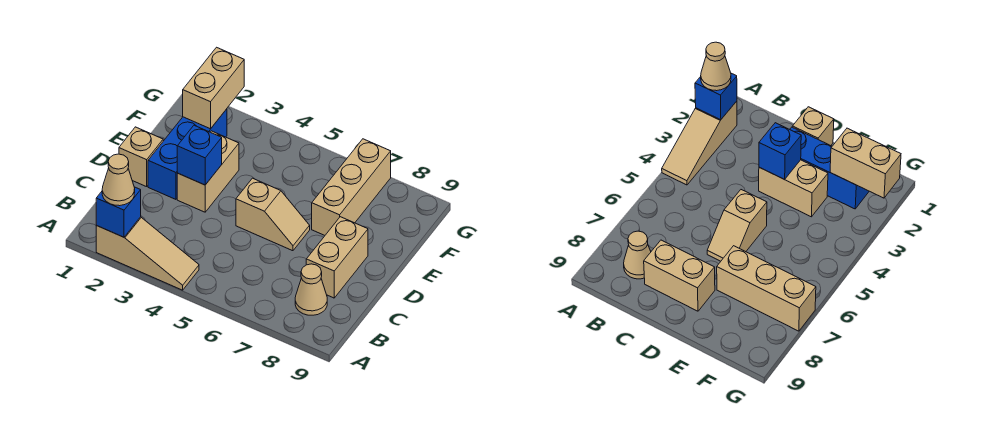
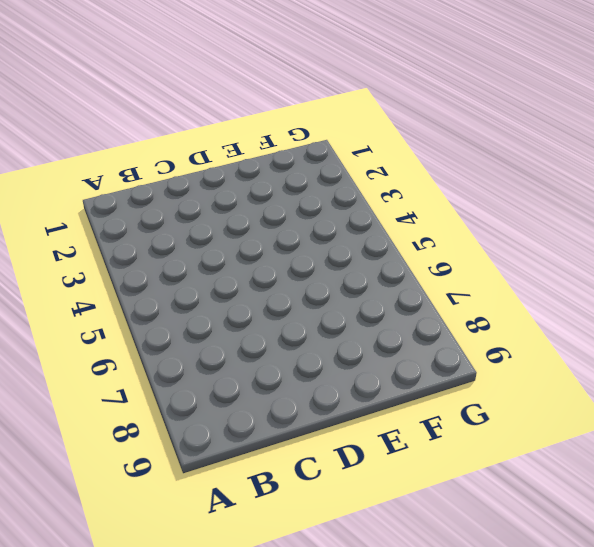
none -> tan slope A2:A4 level 1 top 2
none -> tan cone B8 level 1
none -> tan brick C8:D8 level 1

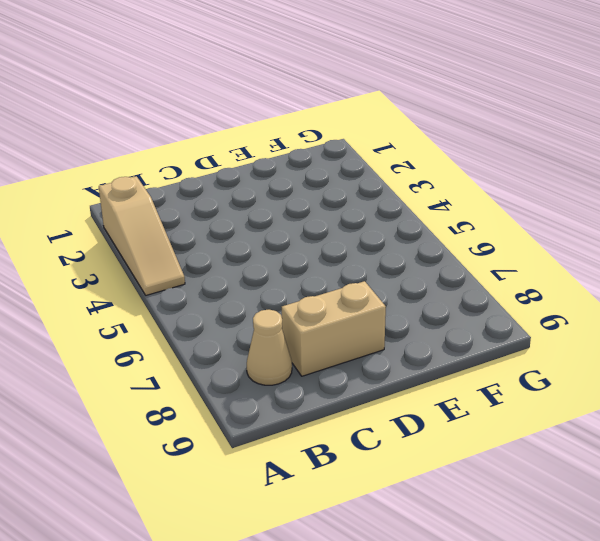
none -> tan brick D1 level 1
none -> blue brick D2:F2 level 1
none -> tan brick D3:E3 level 1

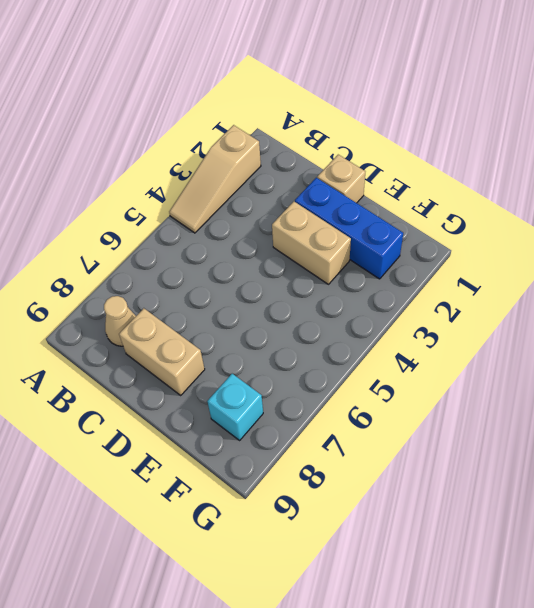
cyan brick F8 level 1 -> none
none -> tan slope D5:D6 level 1 top 5
none -> tan brick E7:G7 level 1
none -> blue brick A2 level 2

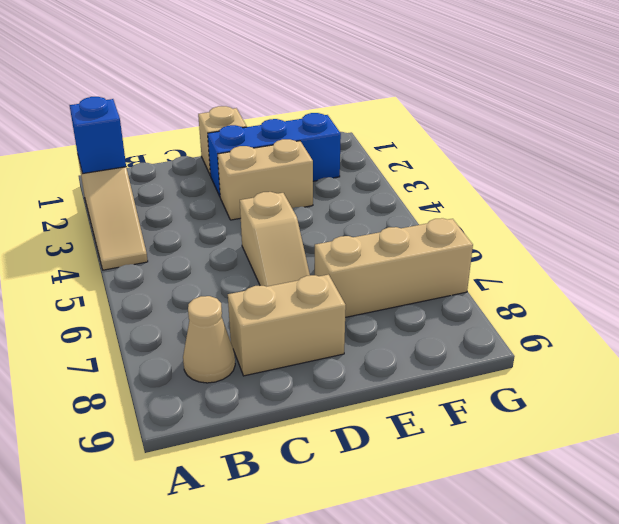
none -> blue brick D3 level 2
none -> tan brick F2:G2 level 2
none -> tan cone A2 level 3

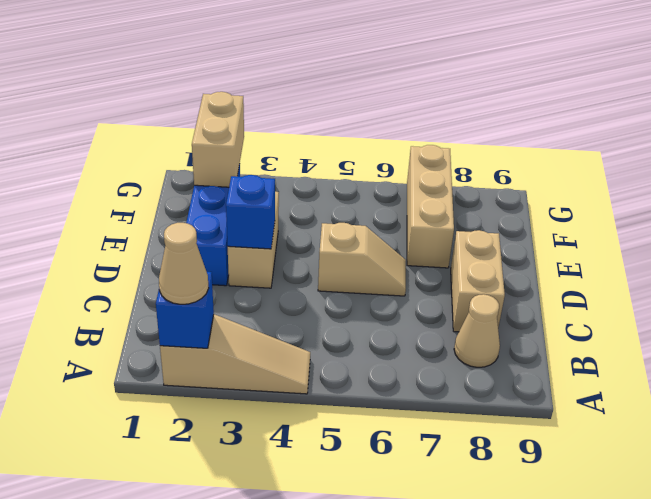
none -> tan brick D1 level 1

